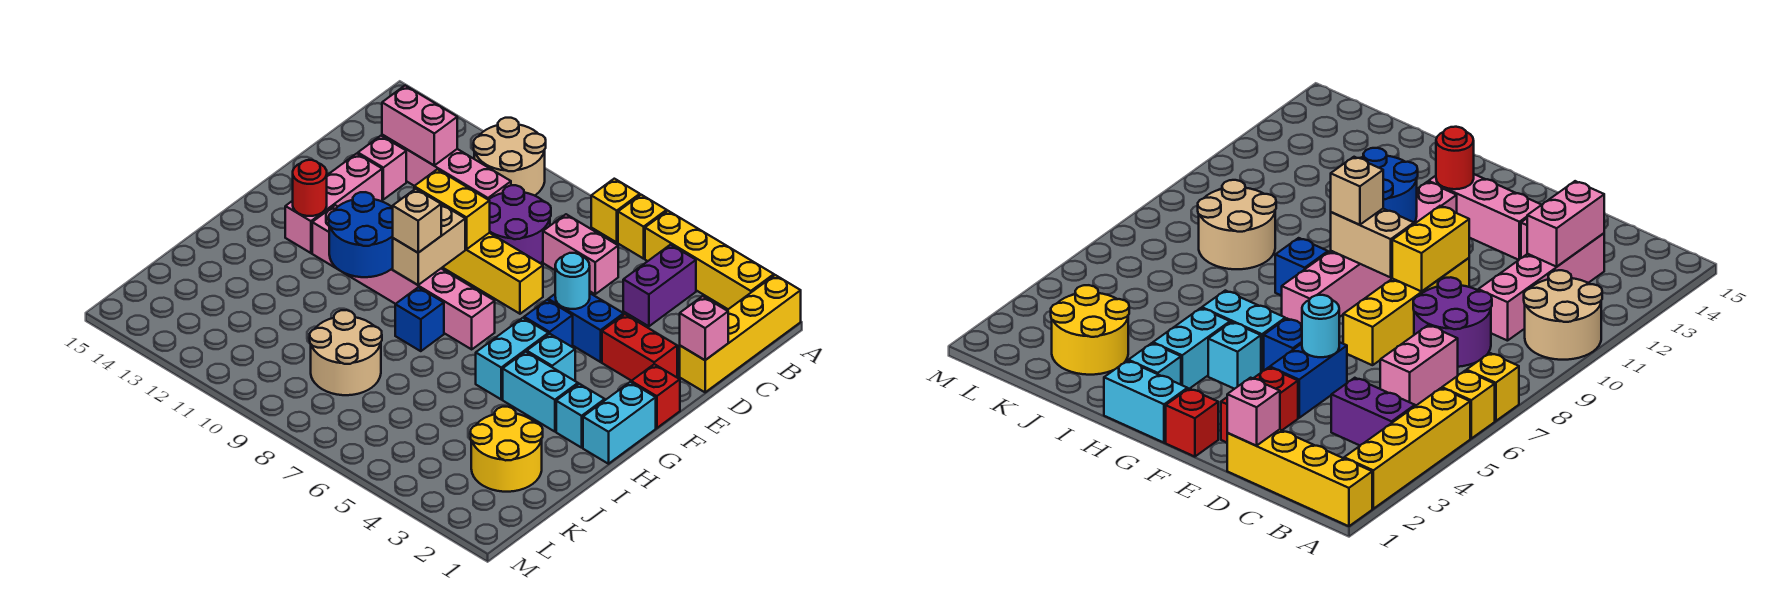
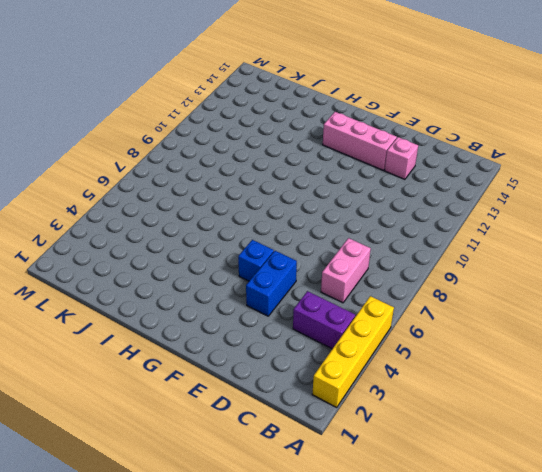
none -> yellow brick A1:D1 level 1
none -> yellow brick A6 level 1
none -> yellow brick A7 level 1
none -> tan round brick A10:B11 level 1

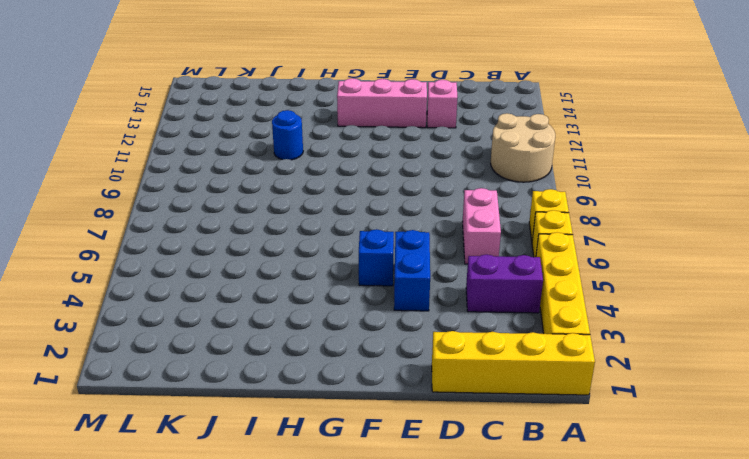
blue round brick I11 level 1 -> none
none -> purple round brick C8:D9 level 1
none -> pink brick C10:C13 level 1
none -> red brick E2:E3 level 1
none -> yellow brick E7:E10 level 1

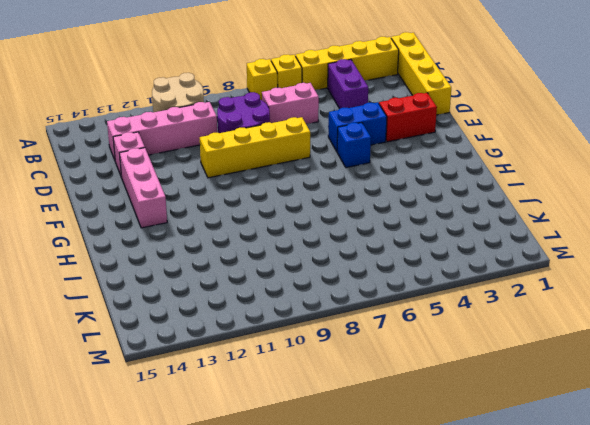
none -> red brick F1 level 1
none -> cyan brick G1:H1 level 1
none -> cyan brick G4 level 1
none -> cyan brick G5:H5 level 1

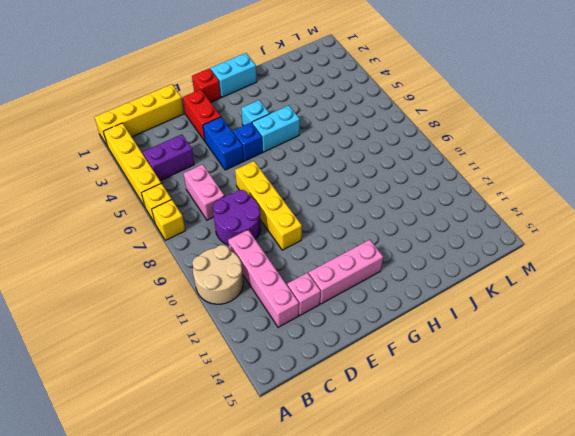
none -> pink brick G7:G12 level 1
none -> cyan brick H2 level 1
none -> cyan brick H3:H4 level 1
none -> blue brick H8 level 1

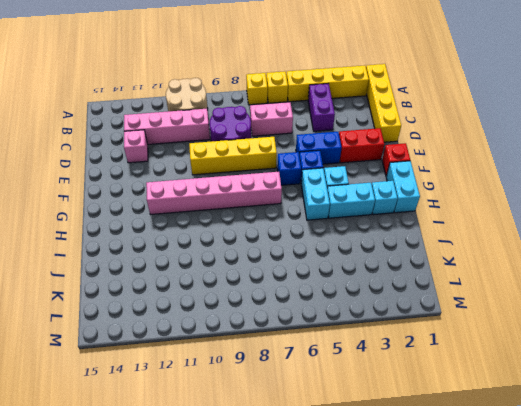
blue brick F6 level 1 -> blue brick H8 level 1
none -> pink brick E13:G13 level 1
none -> yellow round brick J2:K3 level 1
none -> tan round brick J8:K9 level 1
none -> pink brick C12:C13 level 2

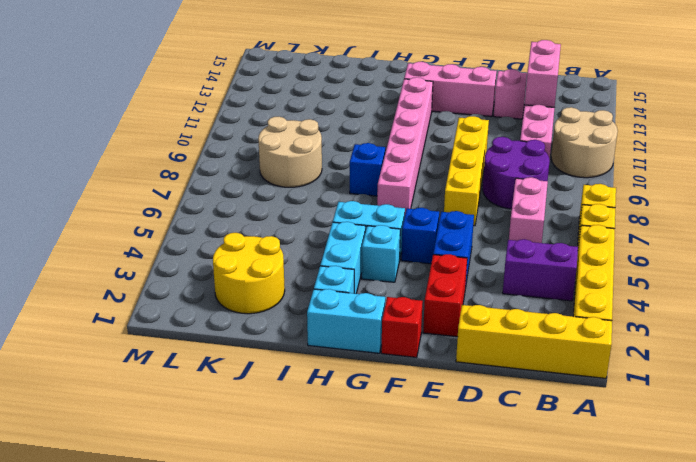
none -> pink brick D1 level 2
none -> cyan round brick E5 level 2
none -> yellow brick E9:E10 level 2
none -> tan brick F9:G9 level 2

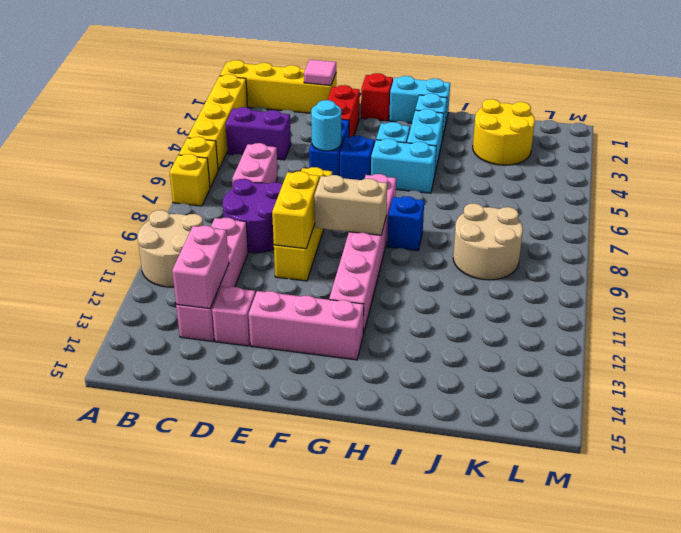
pink tile D1 level 2 -> pink brick D1 level 2
none -> blue round brick G10:H11 level 2
none -> red round brick G13 level 2
none -> tan brick G9 level 3

